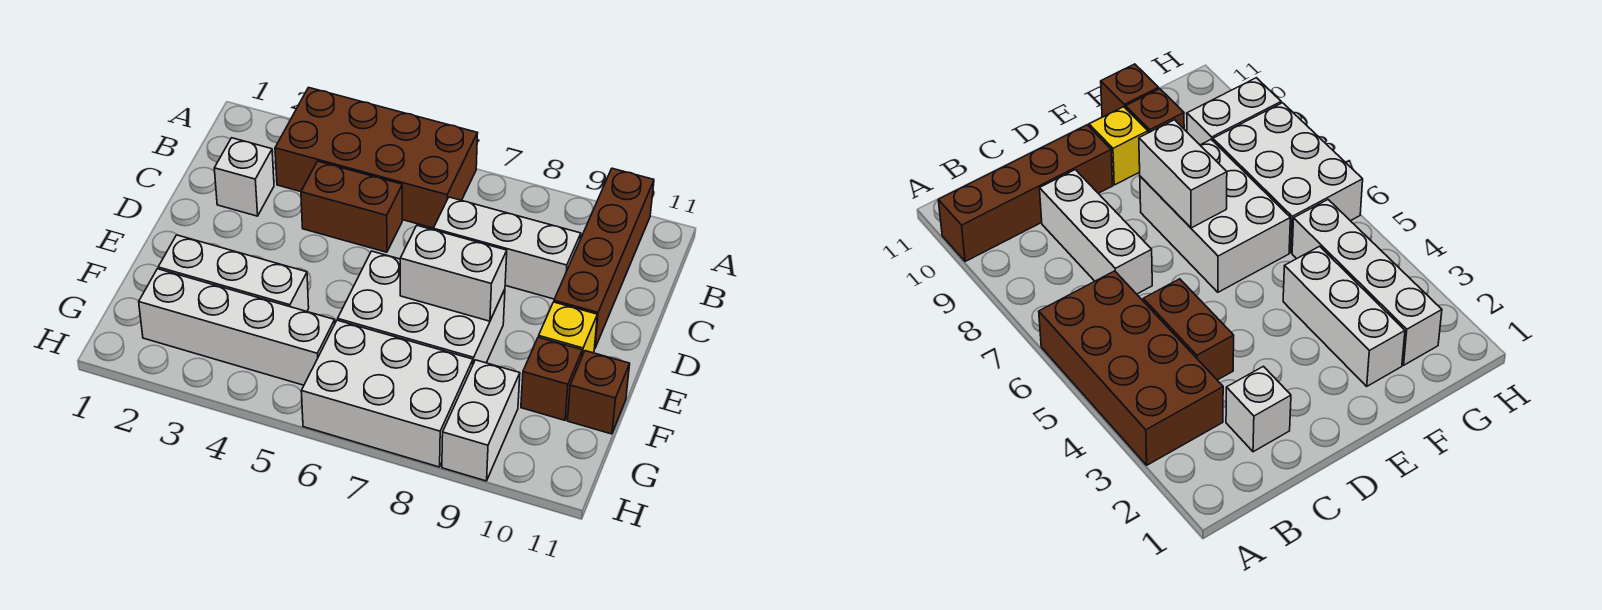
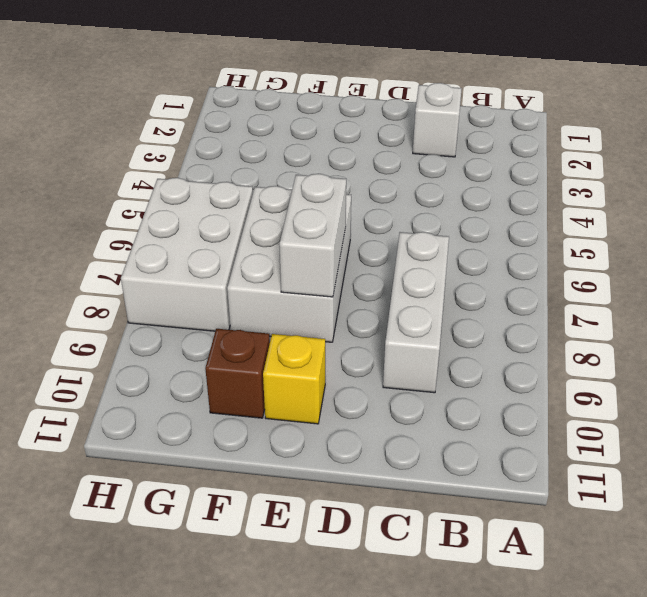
none -> brown brick A3:B6 level 1
none -> brown brick A10:D10 level 1
none -> brown brick C4:C5 level 1

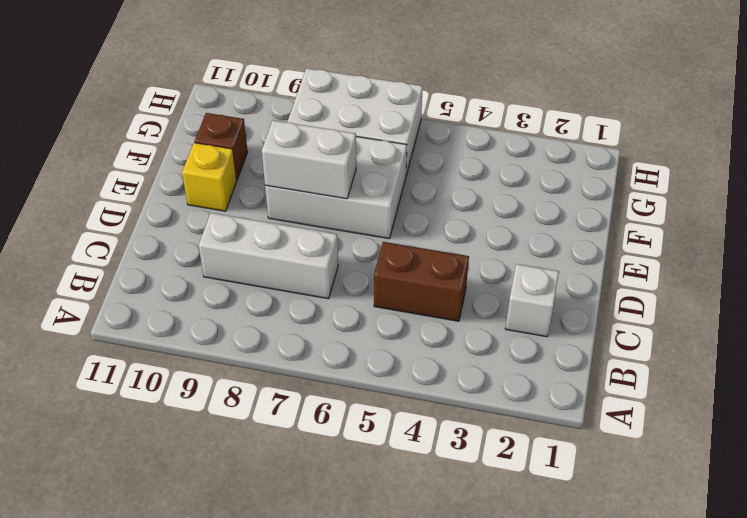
none -> brown brick A3:B6 level 1
none -> brown brick A10:D10 level 1
none -> white brick F2:F4 level 1

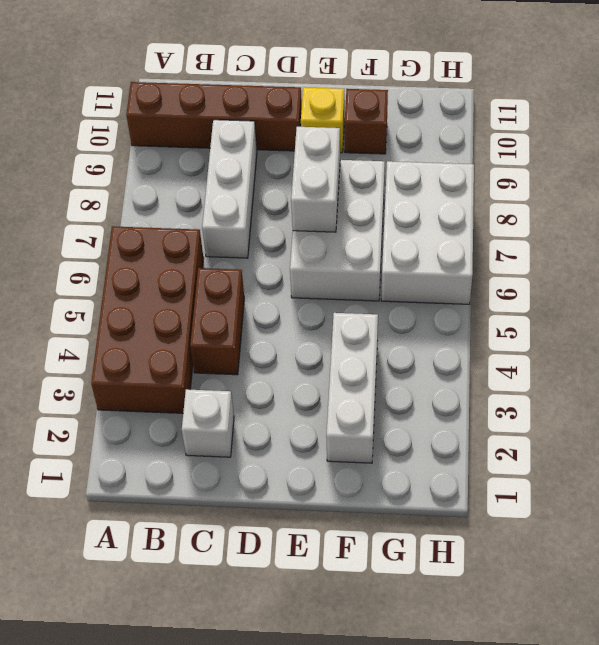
none -> brown brick F11 level 1
none -> white brick G2:G5 level 1
none -> white brick G9:H9 level 1

